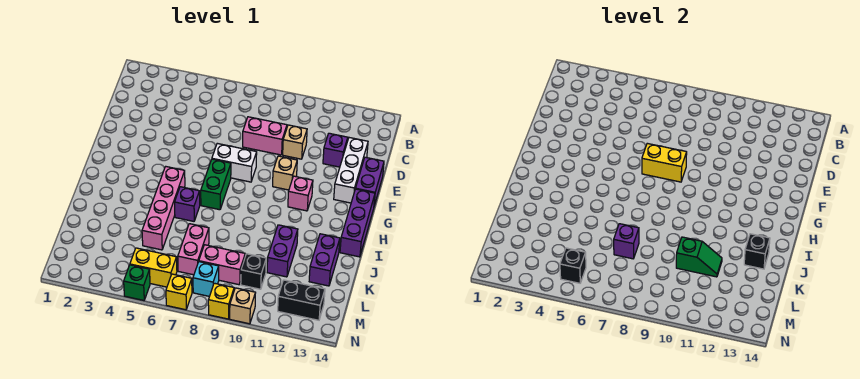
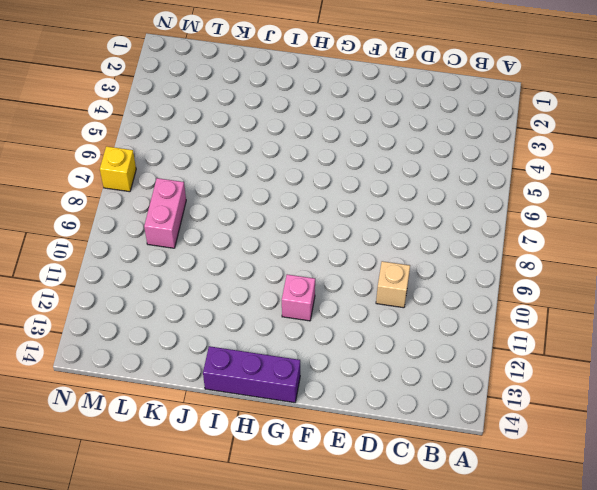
none -> pink brick D8:D9 level 1
none -> purple brick D12 level 1
none -> white brick D13:F13 level 1

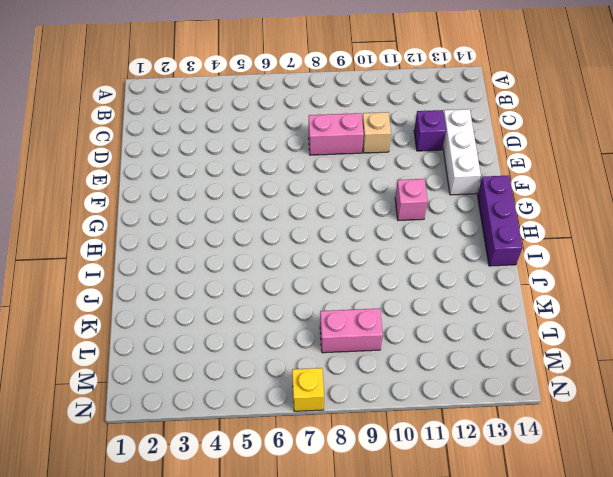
none -> purple brick E14:F14 level 1
none -> white brick F7:F8 level 1
none -> tan brick F10 level 1

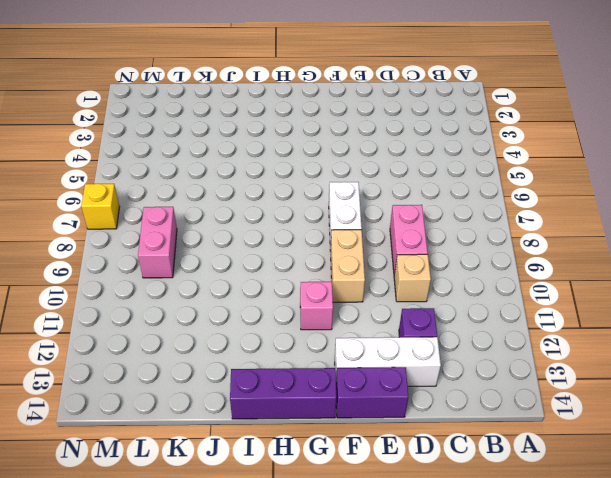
tan brick F9:F10 level 1 -> tan brick F10 level 1
none -> green brick G7:H7 level 1
none -> pink brick H5:K5 level 1
none -> purple brick I6 level 1

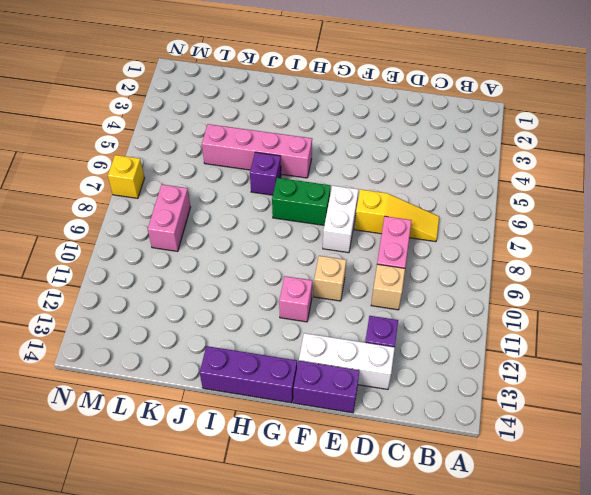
yellow slope C7:E7 level 1 top E -> none
none -> purple brick J11:K11 level 1
none -> purple brick J13:K13 level 1
none -> pink brick K7:L7 level 1

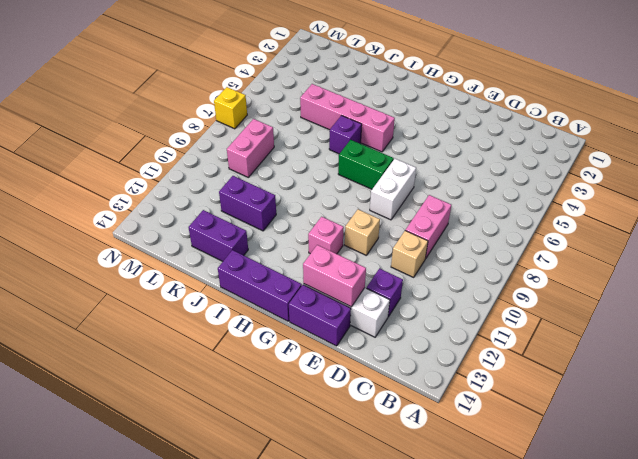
pink brick E13:F13 level 2 -> pink brick K7:L7 level 1
none -> black brick L10 level 1
none -> yellow brick M5:M6 level 1
none -> cyan brick M8 level 1

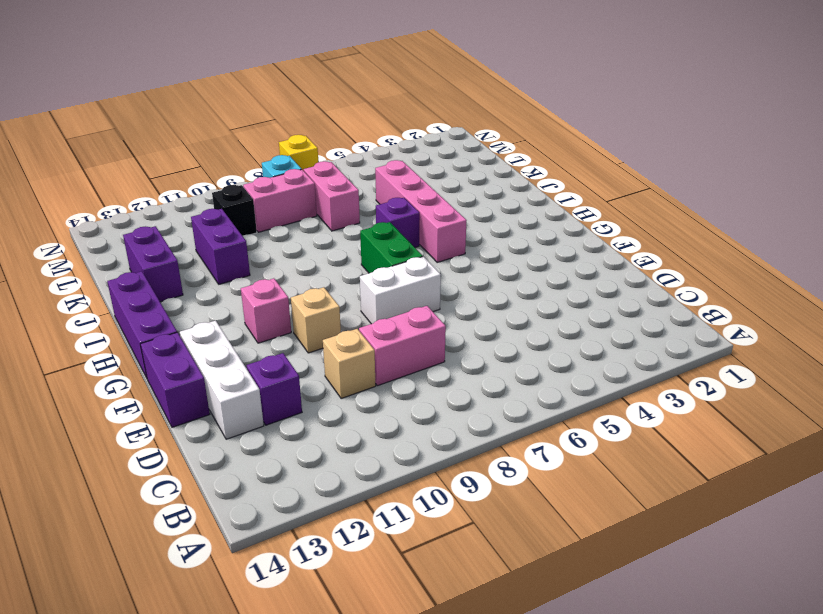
none -> yellow brick M5:M6 level 1
none -> black brick M12:M13 level 1
none -> green brick N5 level 1

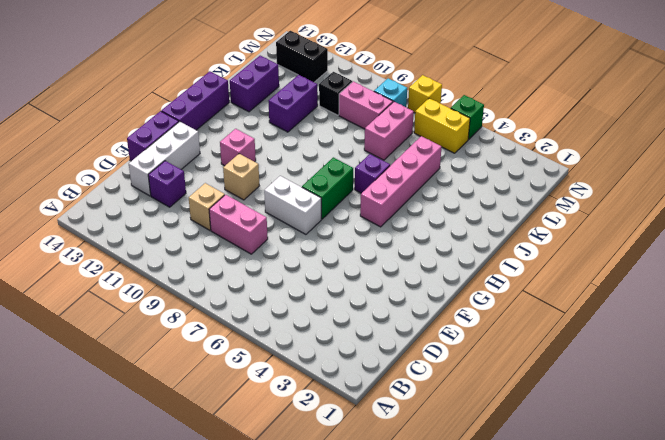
none -> yellow brick N9 level 1
none -> tan brick N10 level 1
none -> yellow brick F7:F8 level 2

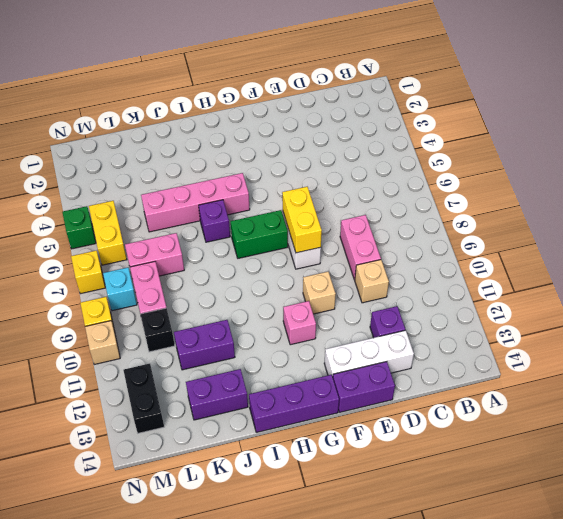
none -> black brick J13 level 2
none -> purple brick K7 level 2
none -> green slope K10:K11 level 2 top 10

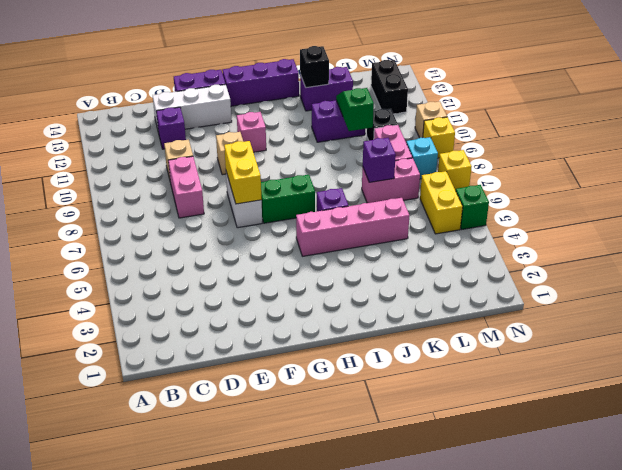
none -> black brick M5 level 2

